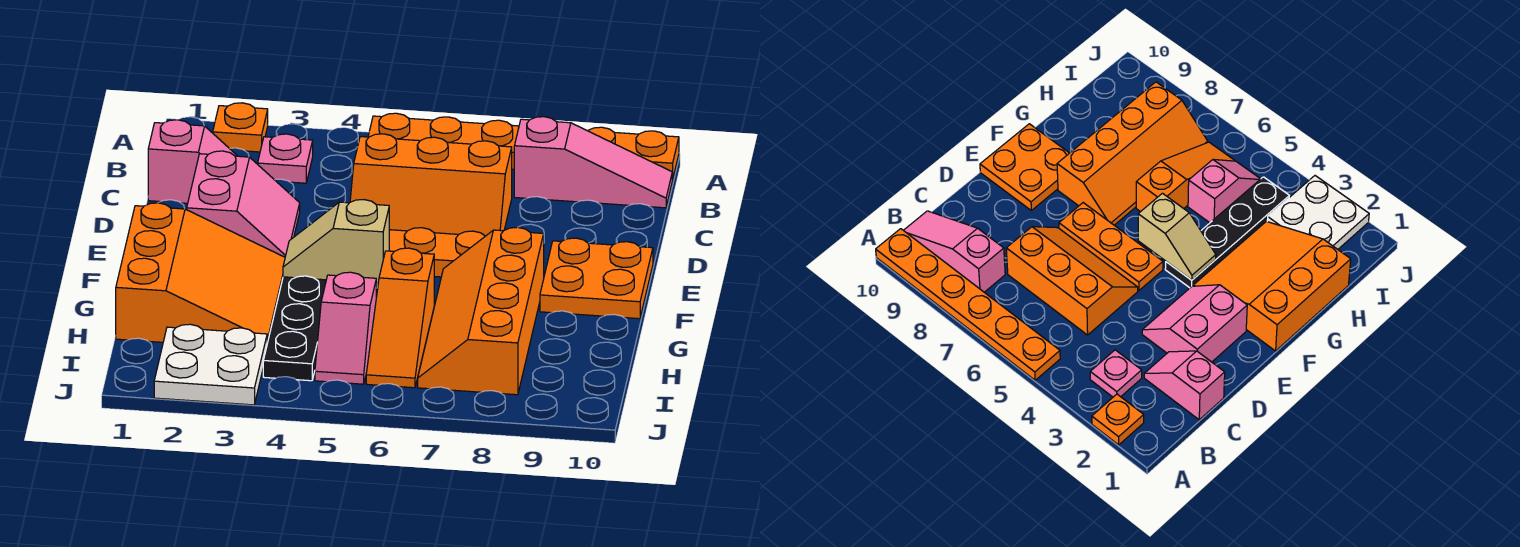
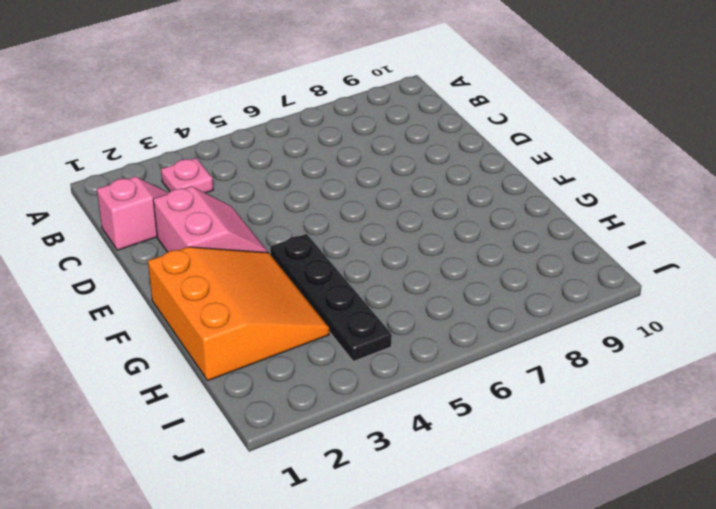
none -> orange plate A2 level 1
none -> orange plate A5:A10 level 1
none -> pink slope B8:B10 level 1 top 8

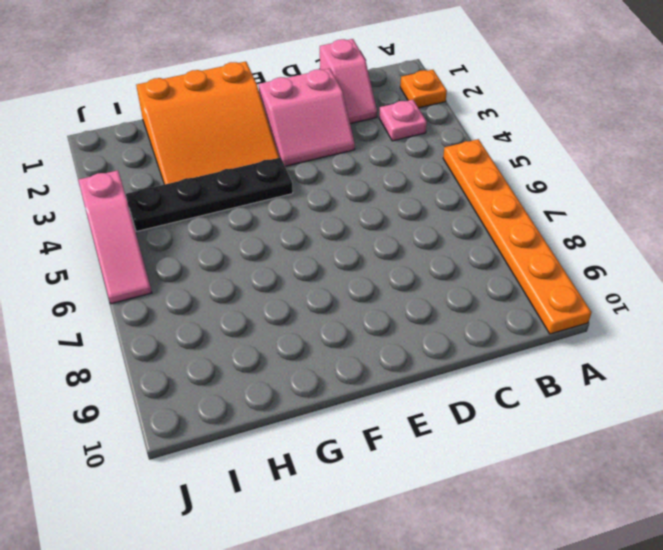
pink slope J4:J6 level 1 top 4 -> pink slope B8:B10 level 1 top 8
none -> orange slope C5:D7 level 1 top C
none -> orange plate E5:E7 level 1
none -> orange plate E9:F10 level 1

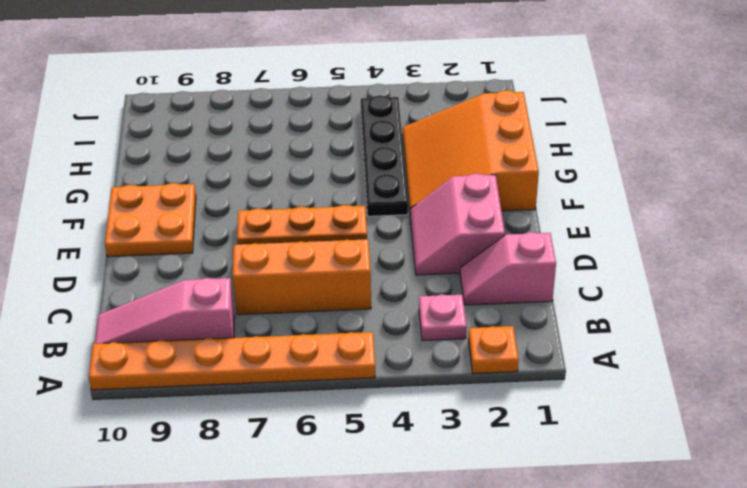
none -> orange slope F7:I8 level 1 top 8
none -> orange slope G6:I6 level 1 top G
none -> pink slope H5:I5 level 1 top H

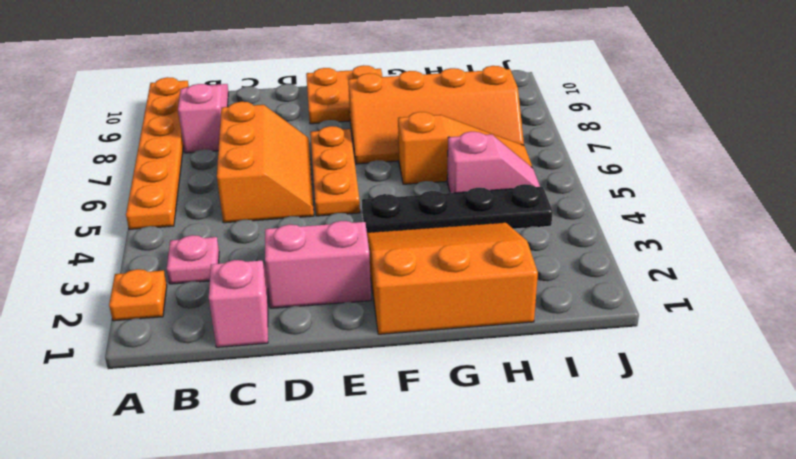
none -> white plate I2:J3 level 1
none -> tan slope F4:F5 level 2 top 5

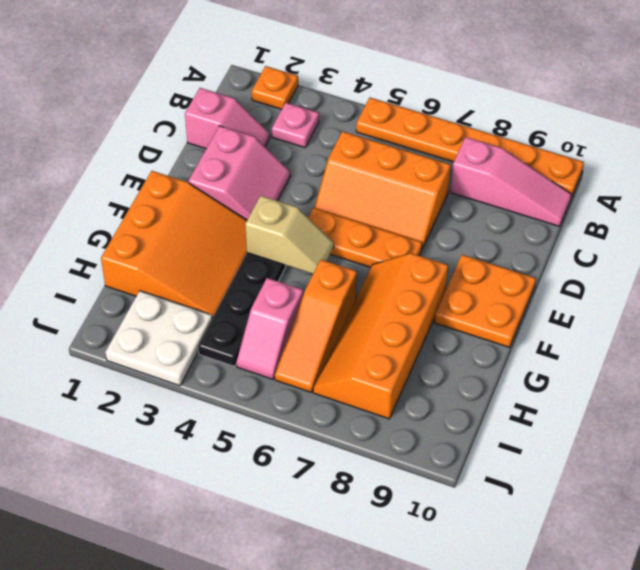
tan slope F4:F5 level 2 top 4 -> tan slope F4:F5 level 2 top 5

